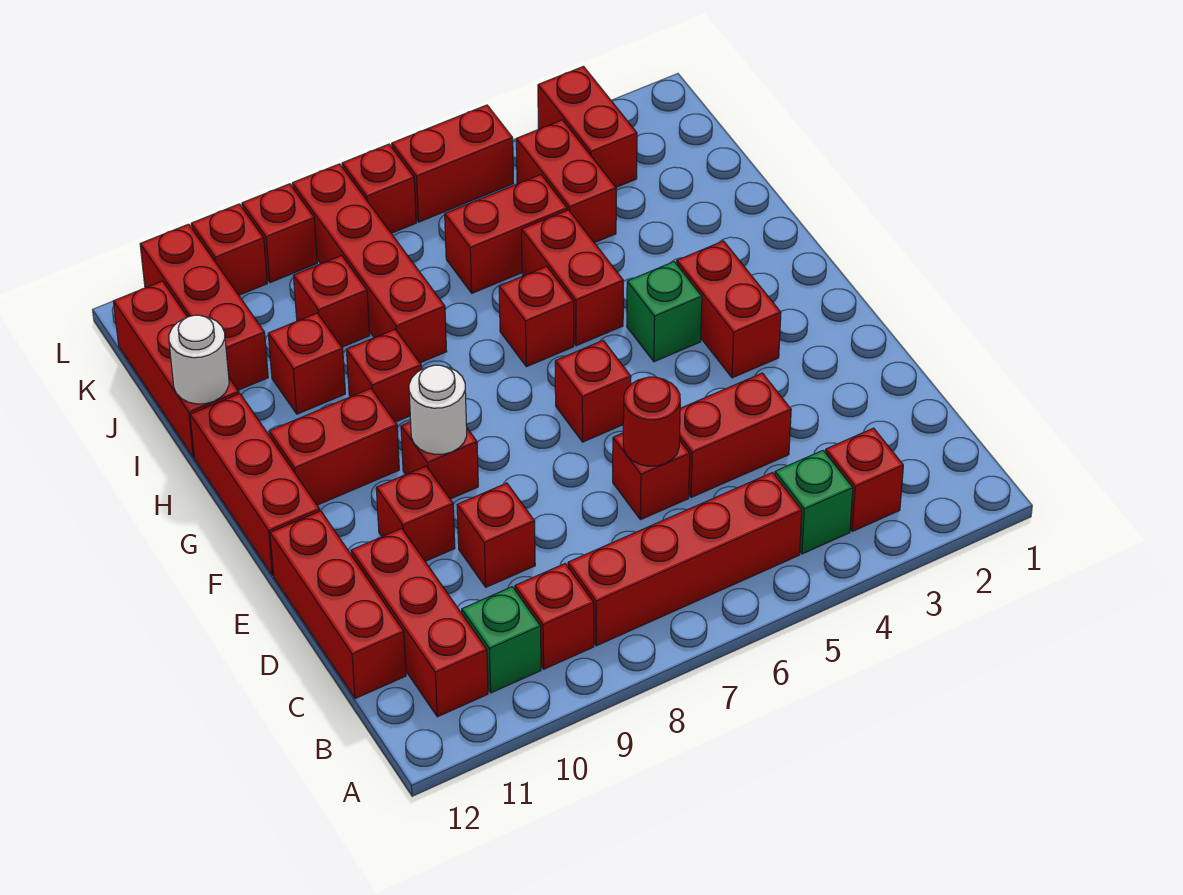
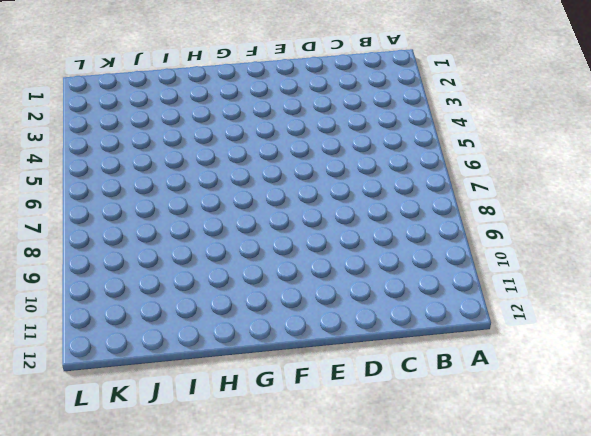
none -> red brick B3 level 1
none -> green brick B4 level 1
none -> red brick B5:B8 level 1
none -> red brick B9 level 1

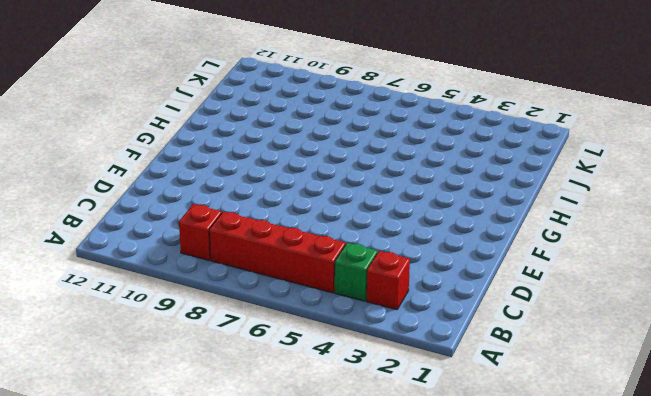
none -> green brick B10 level 1
none -> red brick B11:D11 level 1
none -> red brick C12:E12 level 1
none -> red brick D4:D5 level 1

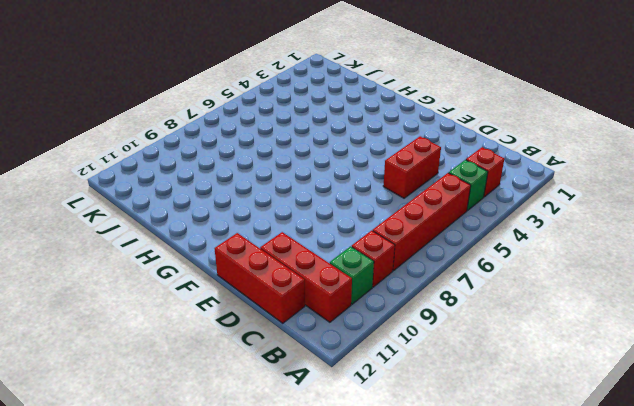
none -> red brick D6 level 1
none -> red brick D9 level 1
none -> red brick E10 level 1
none -> red brick F3:G3 level 1

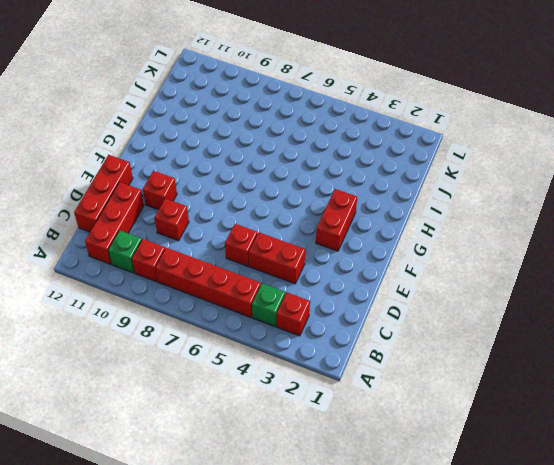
none -> red brick F6 level 1
none -> red brick F9 level 1
none -> red brick F12:H12 level 1
none -> green brick G4 level 1

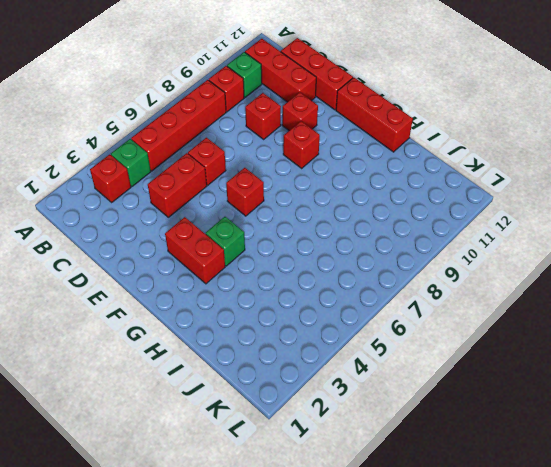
none -> red brick G10:G11 level 1
none -> red brick H5:I5 level 1
none -> red brick H6 level 1
none -> red brick H9 level 1

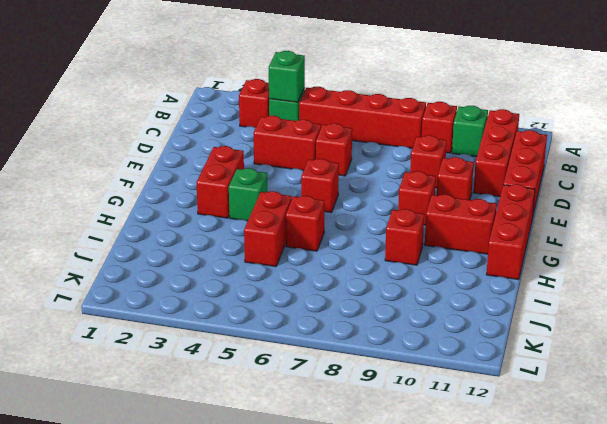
green brick B4 level 2 -> none
none -> red brick I8:L8 level 1
none -> red brick I10 level 1
none -> red brick I12:K12 level 1
none -> red brick J4:K4 level 1

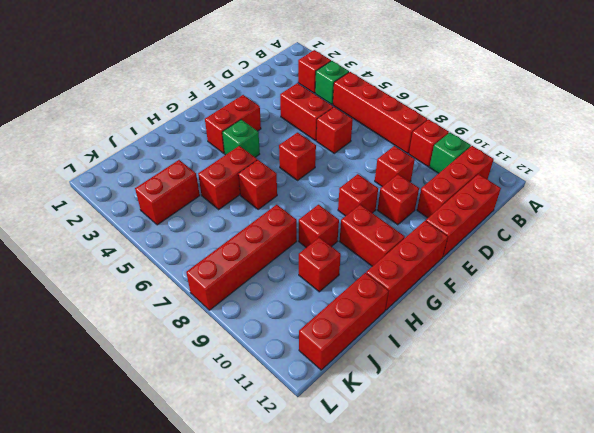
none -> red brick J5:J6 level 1
none -> red brick J9 level 1
none -> red brick J11:L11 level 1
none -> red brick K3:L3 level 1

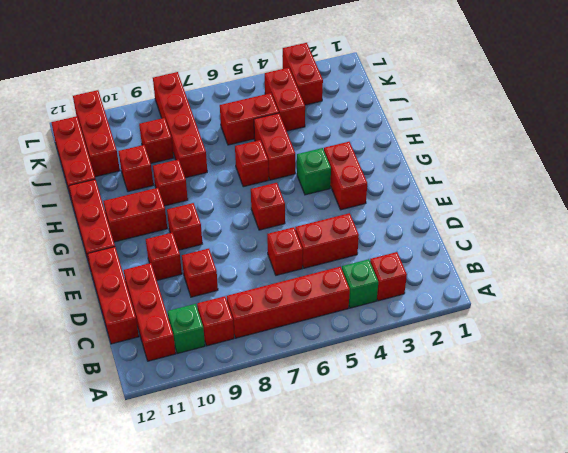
none -> red brick L5:L6 level 1
none -> red brick L7 level 1
none -> red brick L9 level 1
none -> red brick L10 level 1

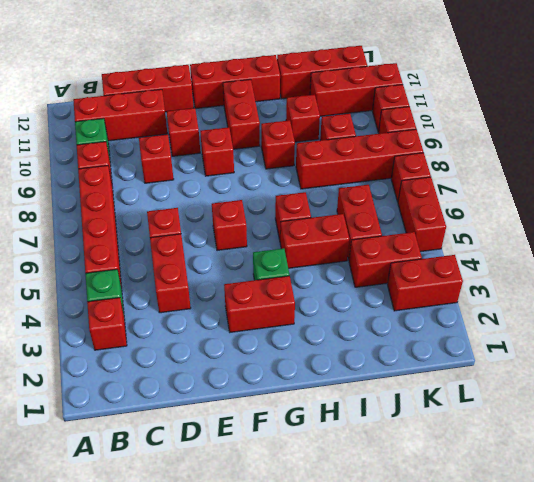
none -> red round brick D6 level 2
none -> white round brick F9 level 2
none -> white round brick I12 level 2

